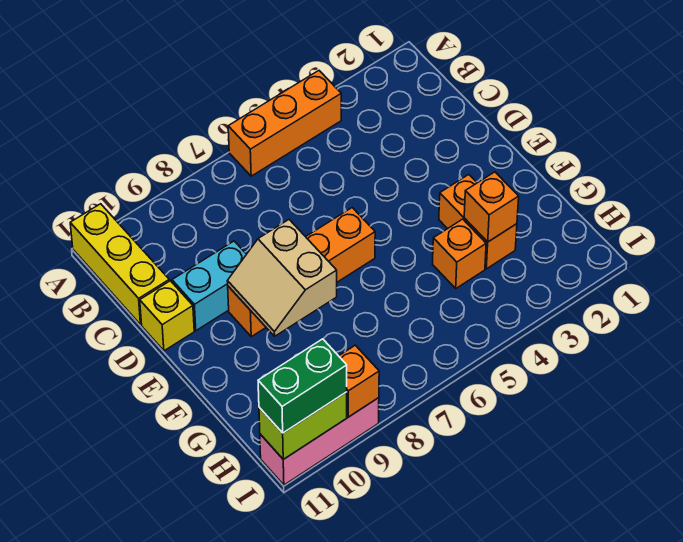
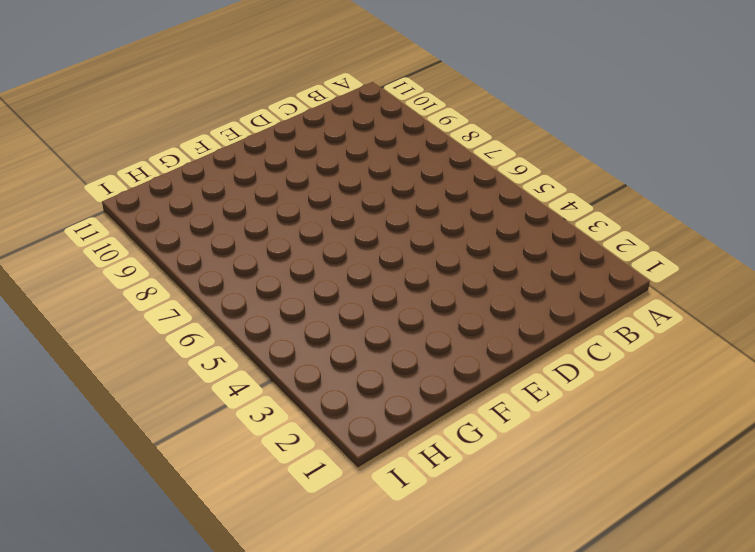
none -> orange brick A4:A6 level 1
none -> yellow brick A11:C11 level 1
none -> cyan brick D9:D10 level 1

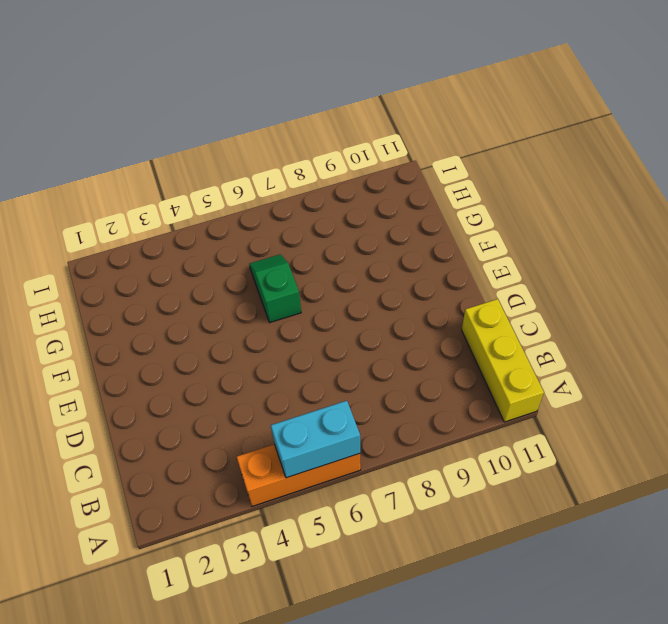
cyan brick A5:A6 level 2 -> cyan brick D9:D10 level 1
green slope F6:G6 level 1 top F -> none
none -> yellow brick D11 level 1
none -> orange brick E6:E9 level 1
none -> orange brick F3:G3 level 1

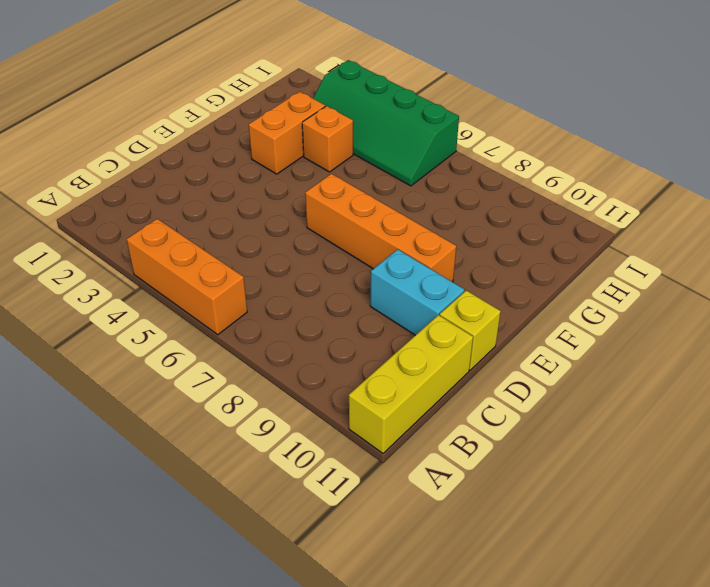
green slope H3:I6 level 1 top I -> none
none -> pink brick I9:I11 level 1
none -> tan slope E8:F9 level 2 top 8
none -> orange brick G3 level 2

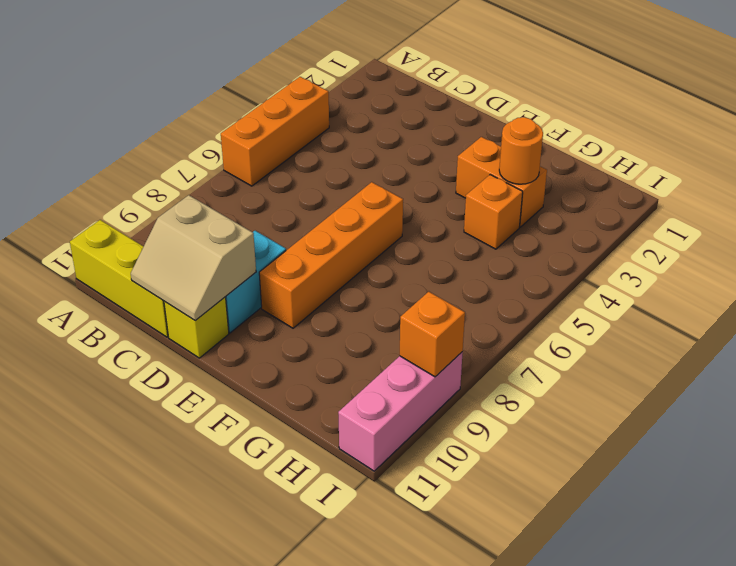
tan slope C10:D11 level 2 top 10 -> tan slope E8:F9 level 2 top 8
orange round brick G3 level 2 -> orange brick G3 level 2
none -> lime brick I10:I11 level 2
none -> green brick I10:I11 level 3

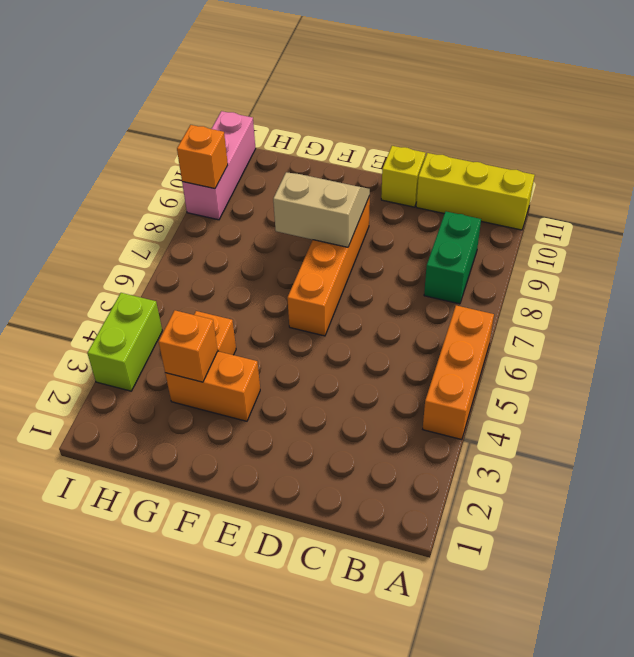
green brick B8:B9 level 1 -> green brick I10:I11 level 3
lime brick I3:I4 level 1 -> lime brick I10:I11 level 2
none -> cyan brick D9:D10 level 1

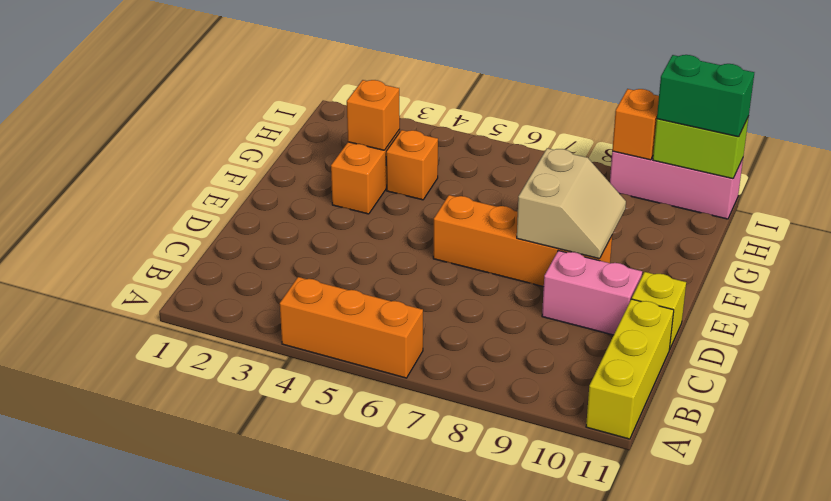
pink brick D9:D10 level 1 -> cyan brick D9:D10 level 1

